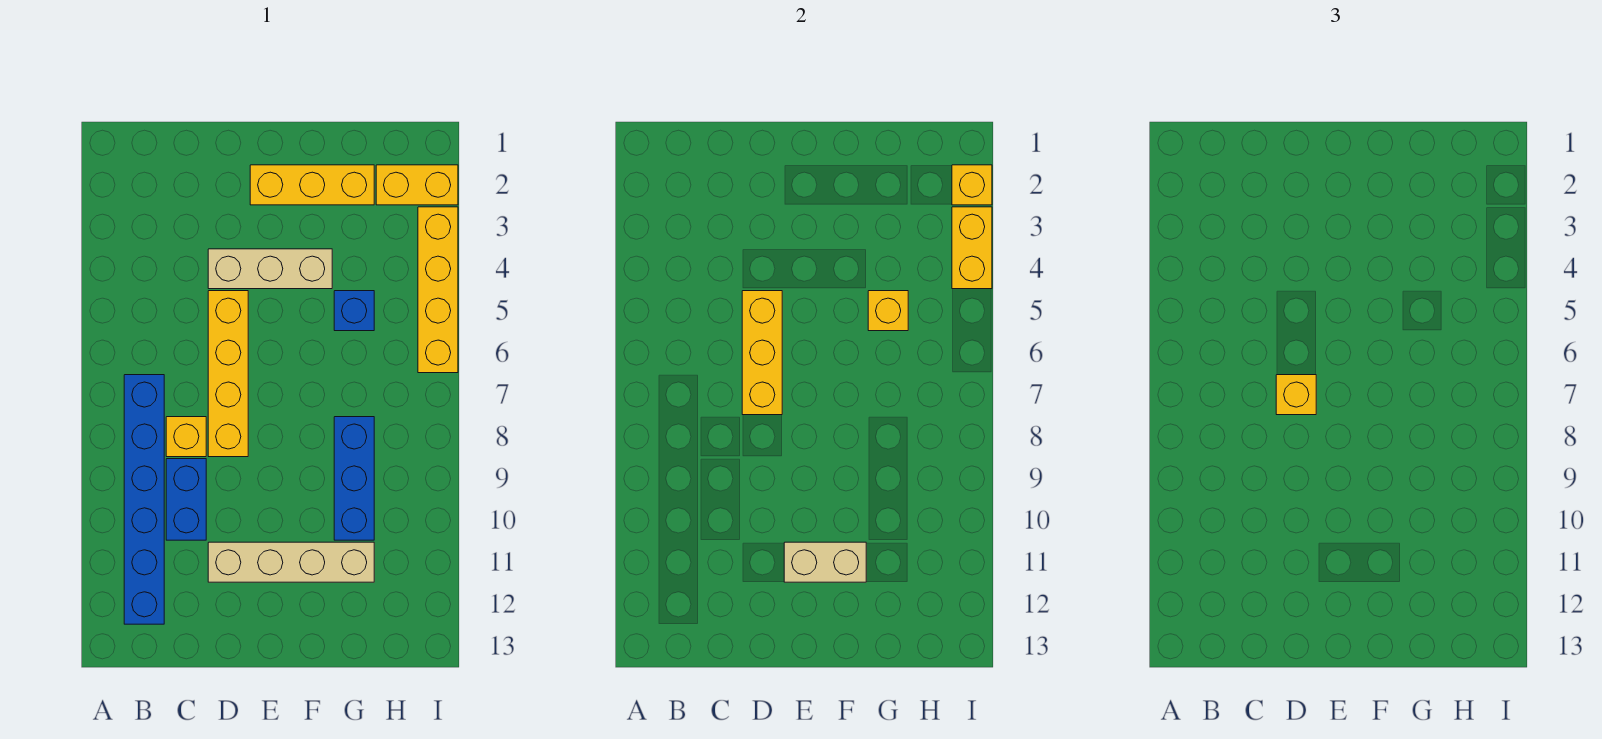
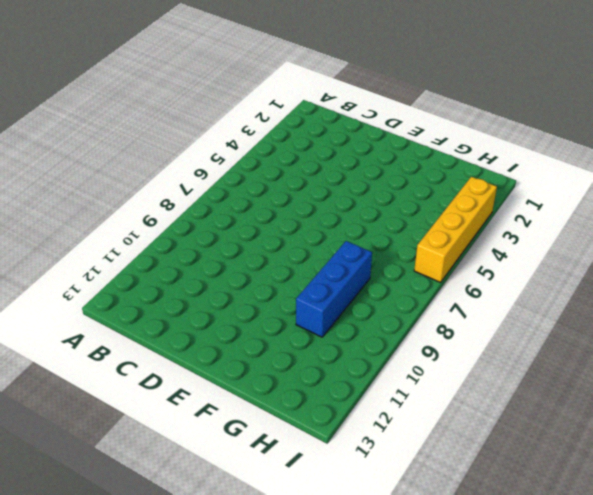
none -> blue brick B7:B12 level 1
none -> yellow brick C8 level 1
none -> blue brick C9:C10 level 1

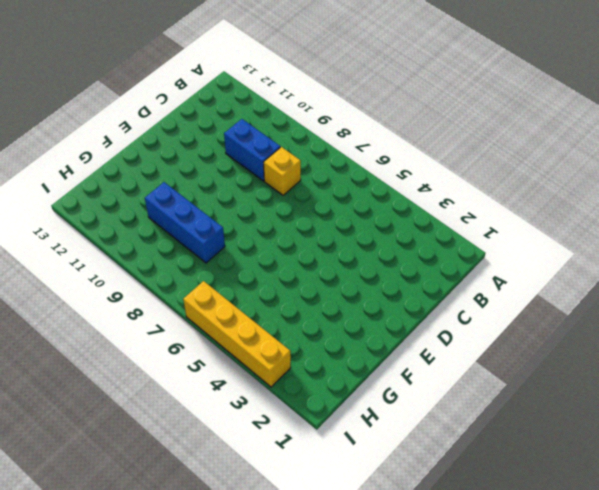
none -> blue brick B7:B12 level 1
none -> tan brick D4:F4 level 1
none -> yellow brick D5:D8 level 1

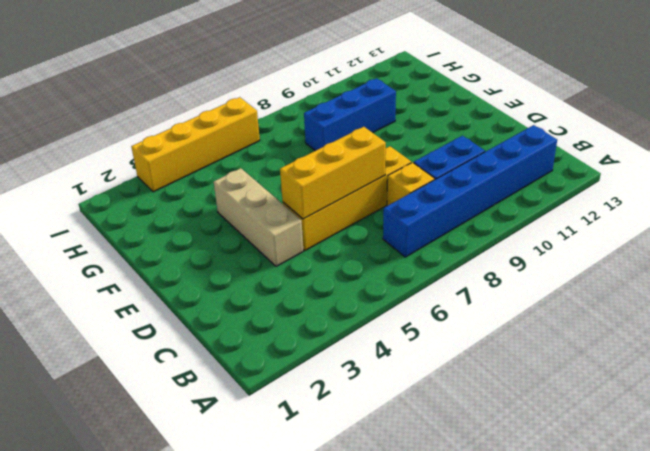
none -> tan brick D11:G11 level 1
none -> yellow brick E2:G2 level 1
none -> blue brick G5 level 1

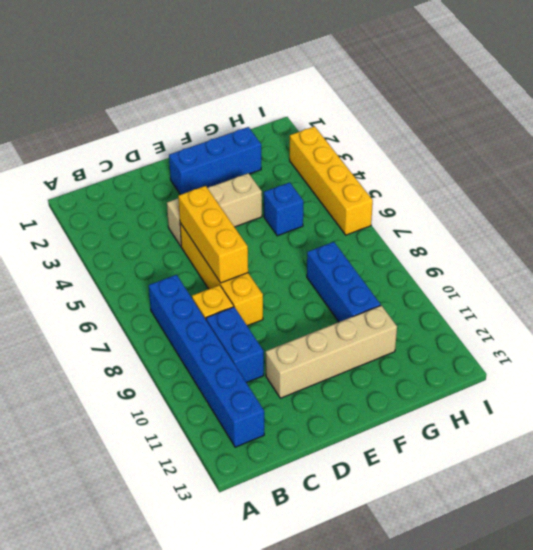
blue brick E2:G2 level 1 -> yellow brick E2:G2 level 1
none -> yellow brick H2:I2 level 1
none -> tan brick E11:F11 level 2
none -> yellow brick G5 level 2

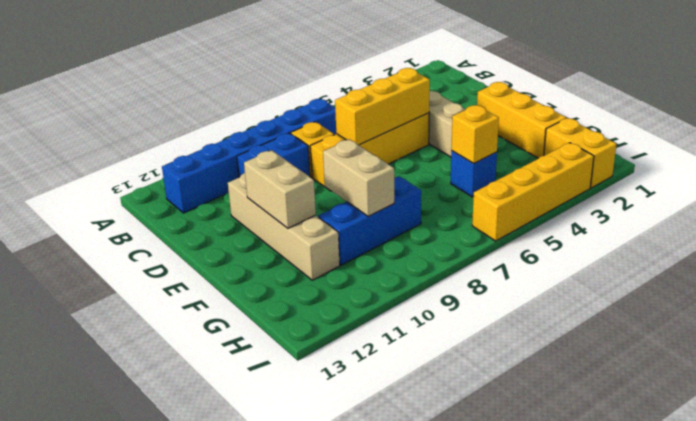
tan brick F9:G9 level 2 -> none
none -> yellow brick I2 level 2
none -> yellow brick I3:I4 level 2
none -> yellow brick D7 level 3

